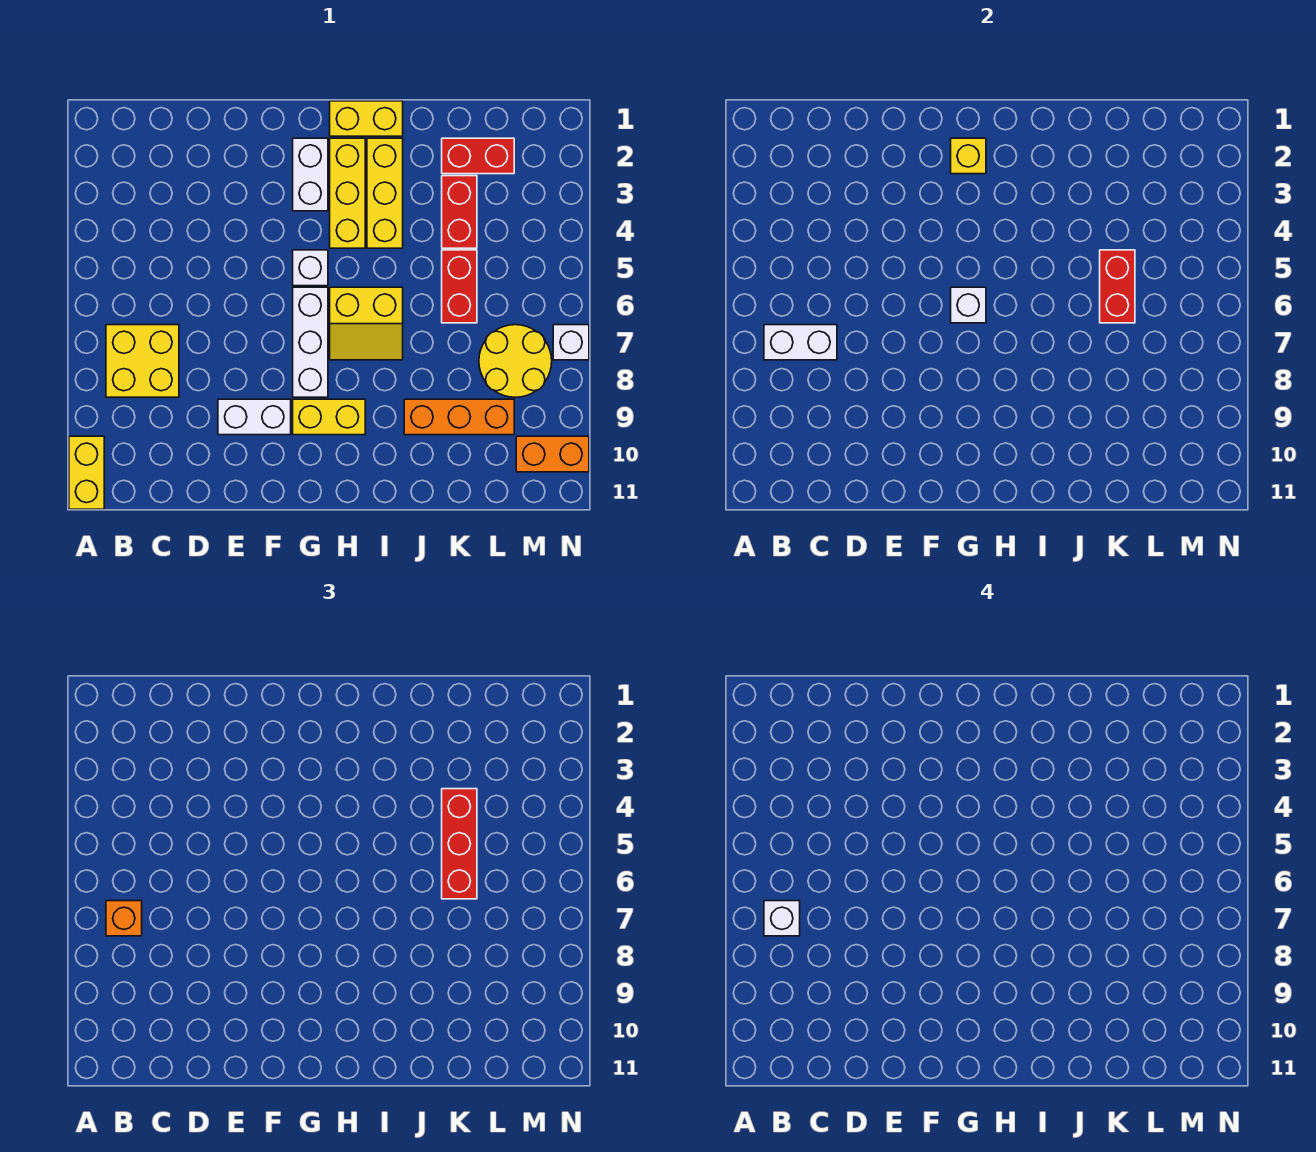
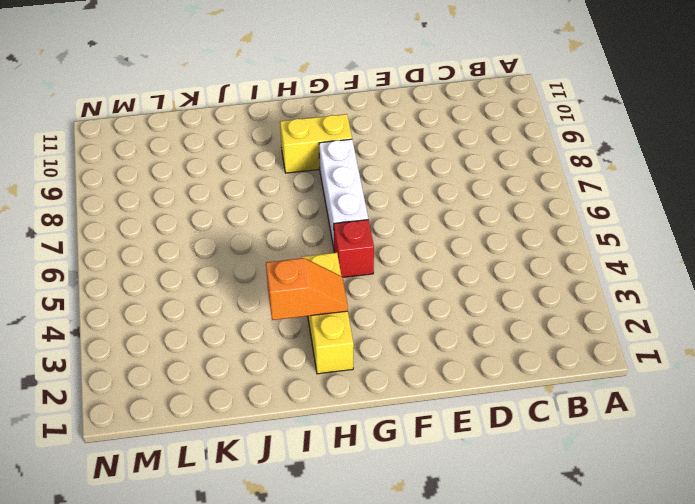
red brick G5 level 1 -> white brick G5 level 1
orange slope H3:I3 level 2 top I -> none
none -> yellow brick A10:A11 level 1
none -> yellow brick B7:C8 level 1
none -> white brick E9:F9 level 1

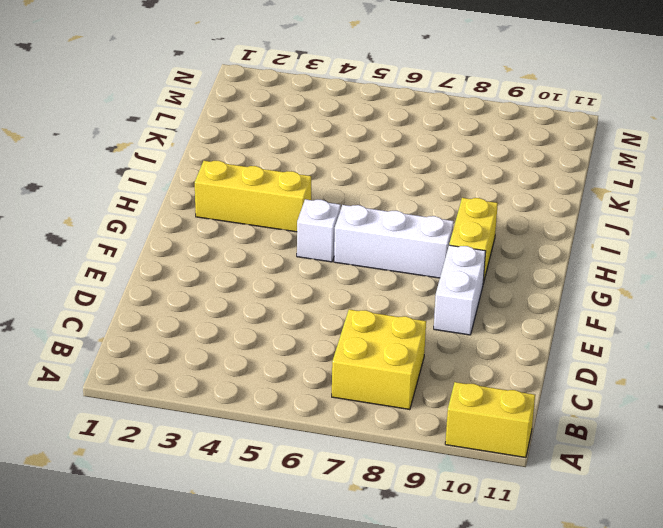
none -> white brick G2:G3 level 1
none -> yellow brick H1:I1 level 1
none -> yellow slope H6:I7 level 1 top 6

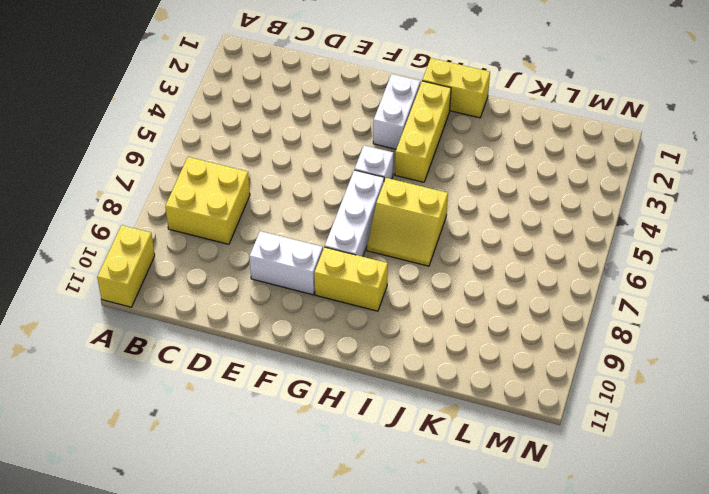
none -> yellow brick I2:I4 level 1
none -> orange brick J9:L9 level 1
none -> red brick K2:L2 level 1

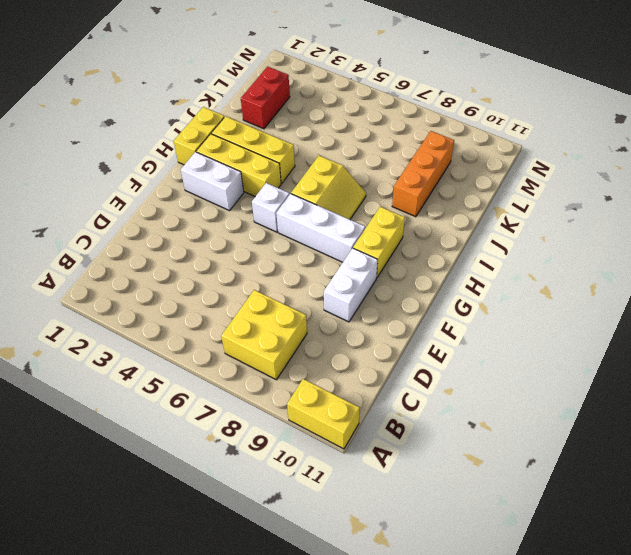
none -> red brick K3:K4 level 1
none -> red brick K5:K6 level 1
none -> yellow round brick L7:M8 level 1

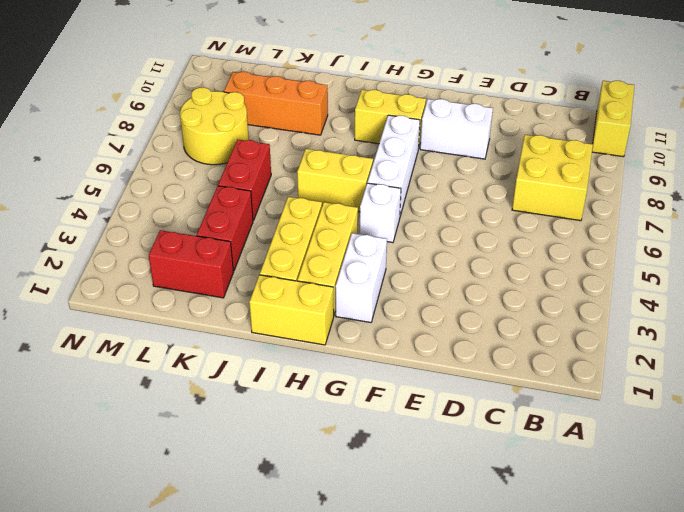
none -> orange brick M10:N10 level 1
none -> white brick N7 level 1
none -> white brick B7:C7 level 2

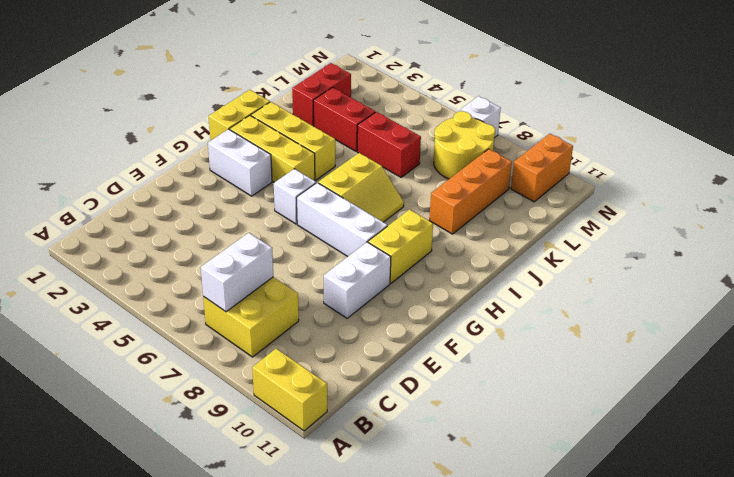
none -> yellow brick G2 level 2
none -> white brick G6 level 2
none -> red brick K5:K6 level 2

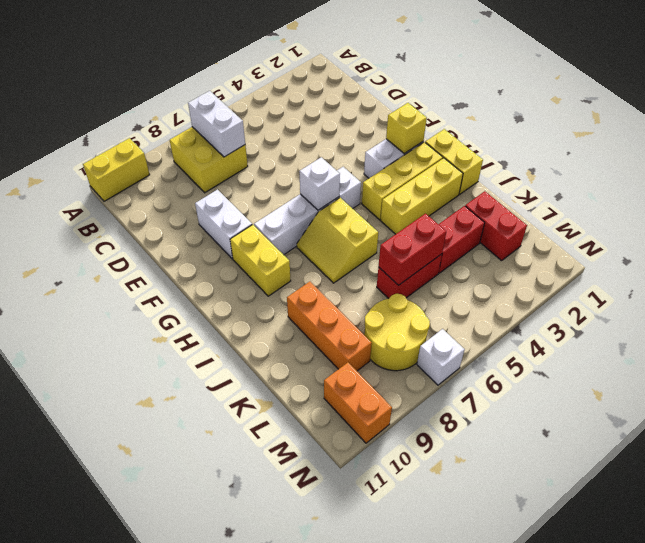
none -> orange brick B7 level 3
none -> red brick K4:K6 level 3
none -> white brick B7 level 4

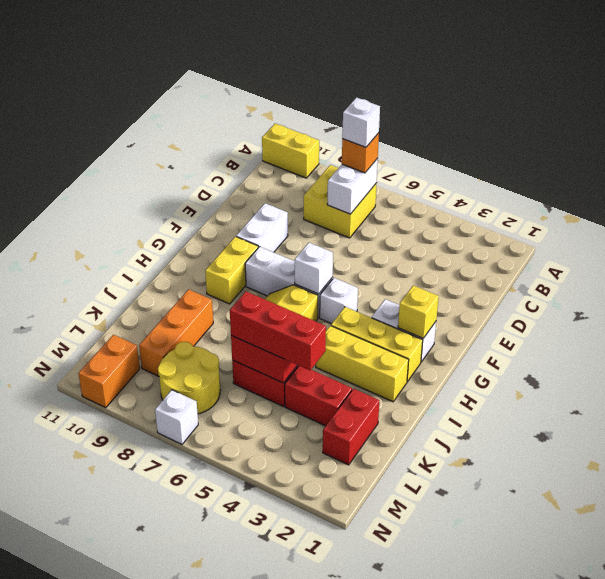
none -> yellow brick H1:I1 level 1

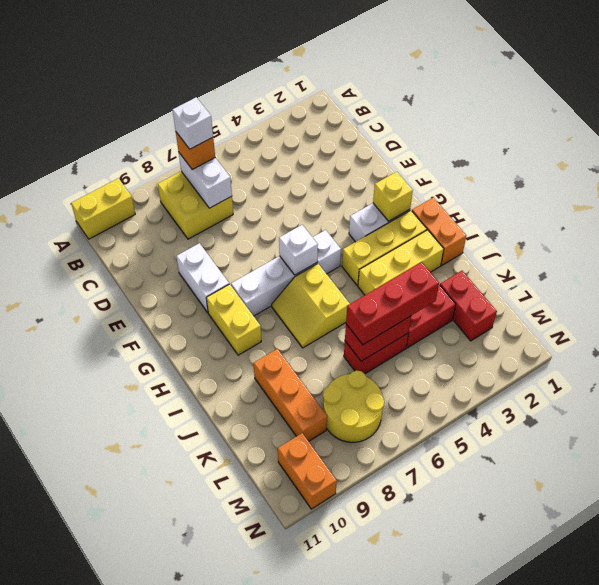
orange brick H1:I1 level 1 -> yellow brick H1:I1 level 1
none -> white brick N7 level 1

